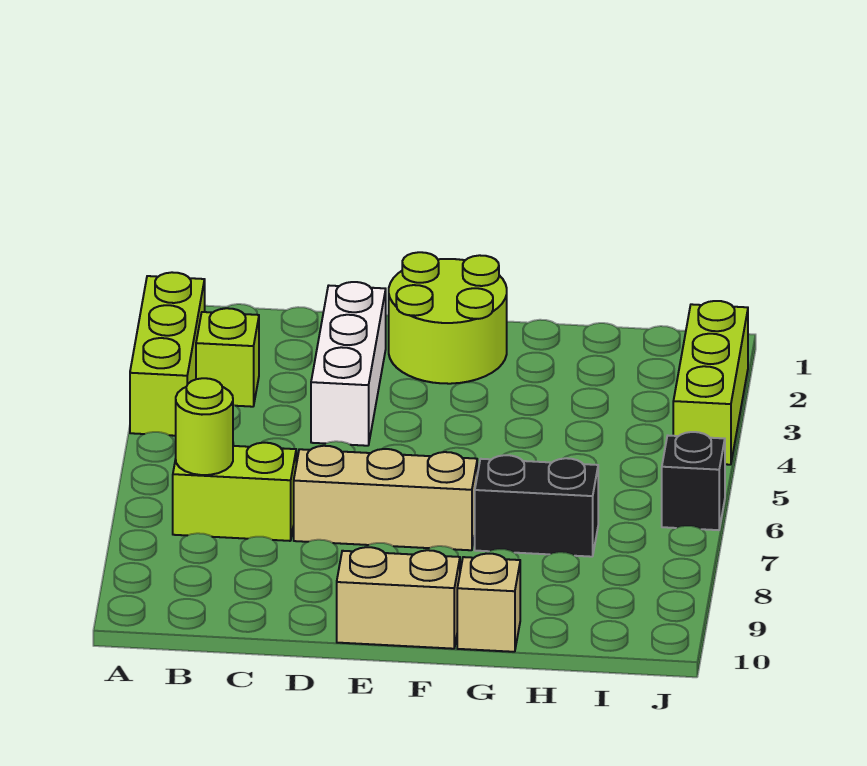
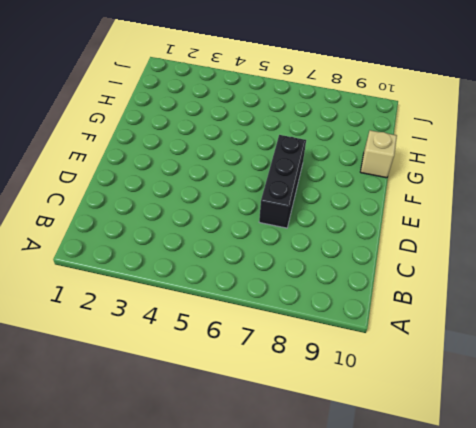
black brick D7:F7 level 1 -> tan brick D7:F7 level 1
none -> lime brick A2:A4 level 1
none -> lime brick B3 level 1
none -> lime brick B7:C7 level 1

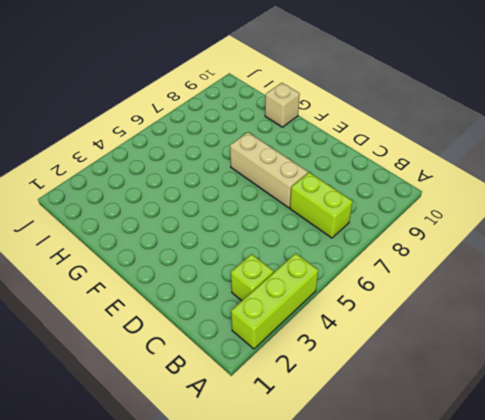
none -> white brick D2:D4 level 1
none -> lime round brick E1:F2 level 1
none -> tan brick E10:F10 level 1

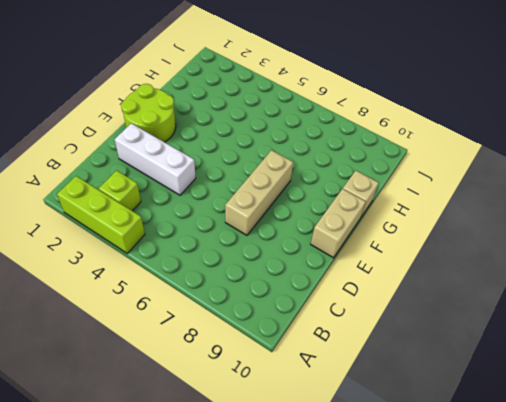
none -> lime brick B7:C7 level 1
none -> black brick G7:H7 level 1
none -> lime brick J2:J4 level 1

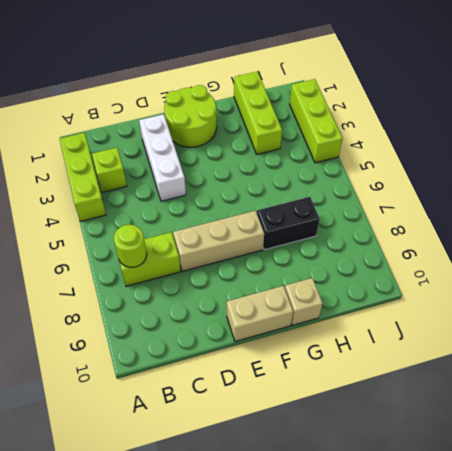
lime brick H1:H3 level 1 -> none
none -> black brick J6 level 1

